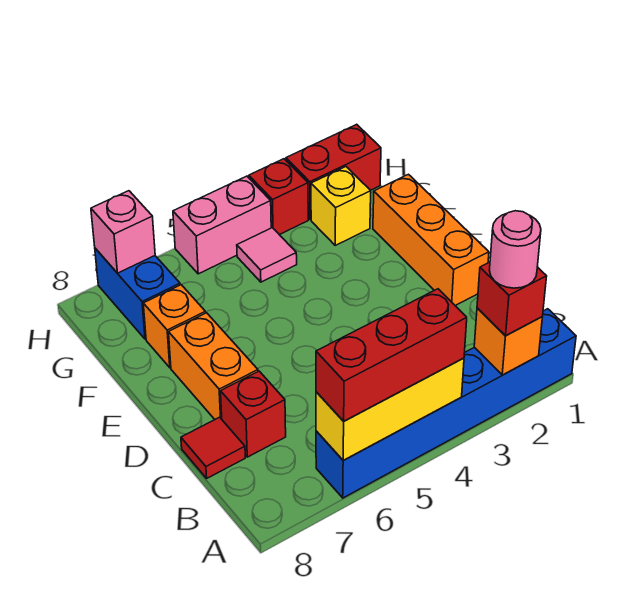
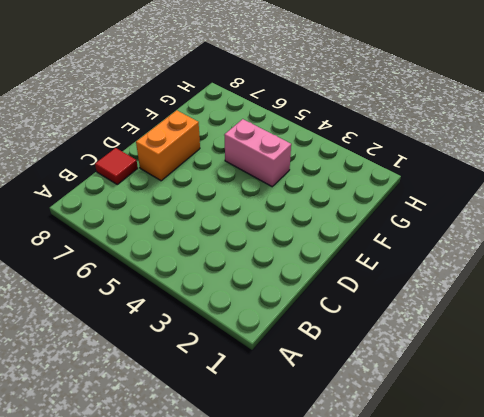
pink brick F4:F5 level 1 -> pink brick H4:H5 level 1
none -> blue brick A1:A6 level 1
none -> red brick C7 level 1
none -> orange brick D1:F1 level 1

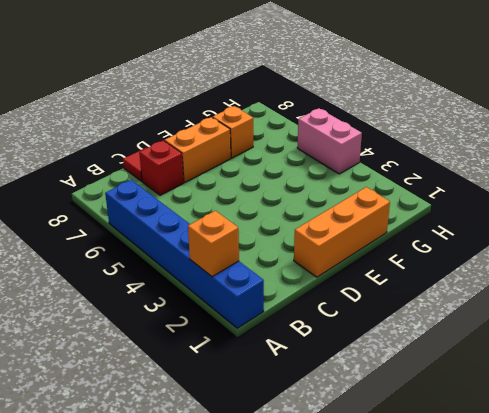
none -> yellow brick G2 level 1
none -> pink tile G4 level 1
none -> blue brick G7:H7 level 1

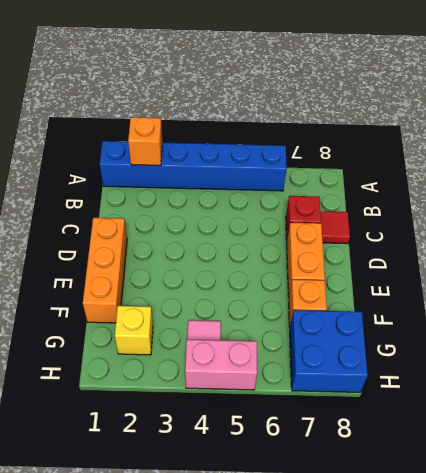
blue brick G7:H8 level 1 -> blue brick G7:H7 level 1
none -> red brick H1:H2 level 1
none -> red brick H3 level 1
none -> yellow brick A4:A6 level 2

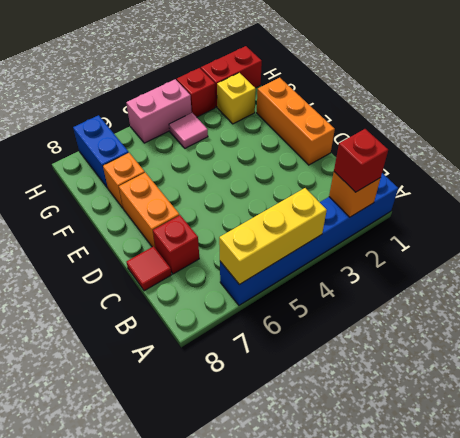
none -> pink brick H7 level 2
none -> red brick A4:A6 level 3
none -> pink round brick A2 level 4

